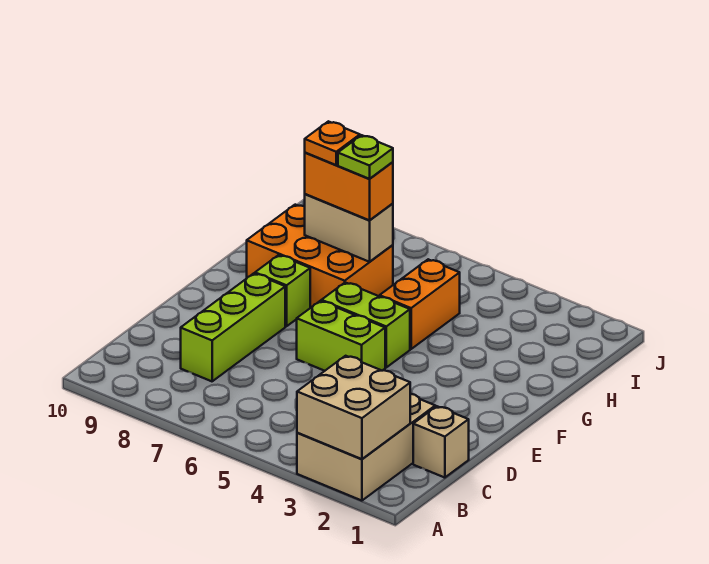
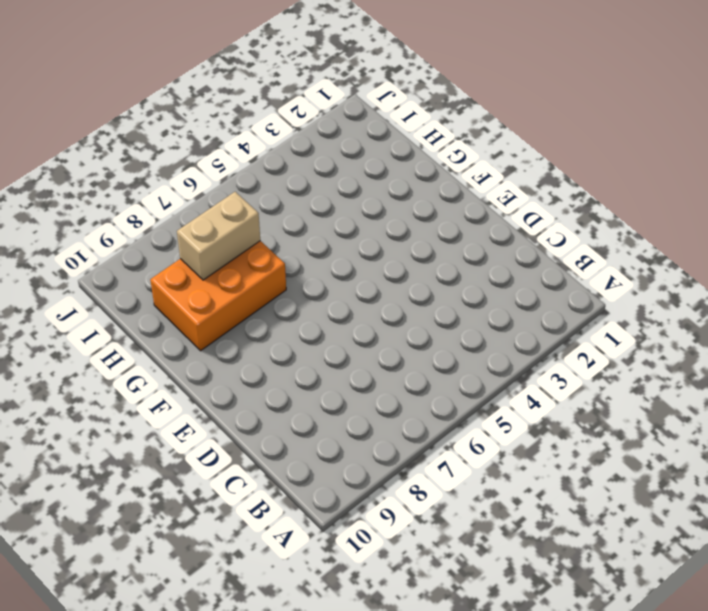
none -> tan brick A2:C3 level 1
none -> tan brick C1 level 1
none -> lime brick C8:E8 level 1

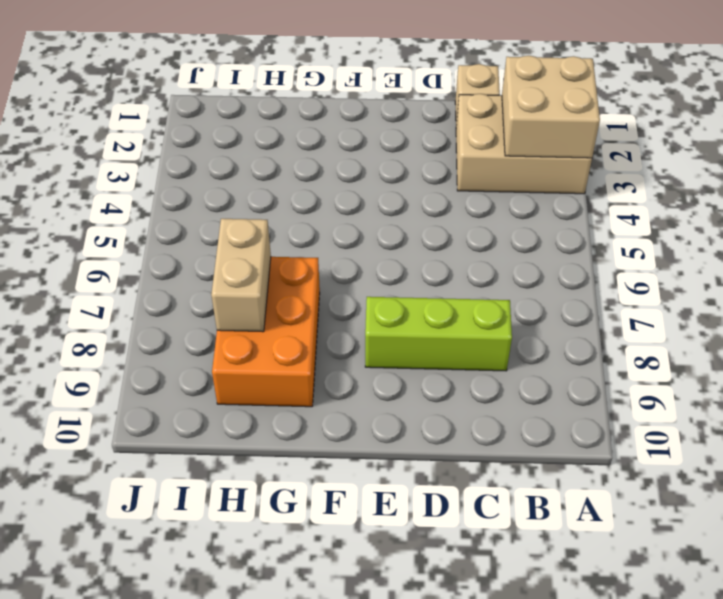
none -> lime brick E5:E6 level 1
none -> lime brick F5:F6 level 1
none -> lime brick F8 level 1

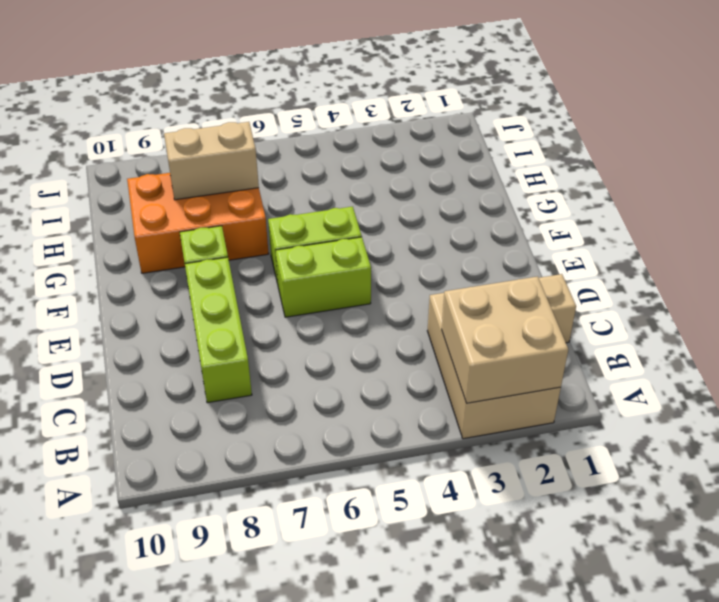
none -> orange brick G5:H5 level 1
none -> orange brick H7:H8 level 3
none -> lime plate H7 level 4

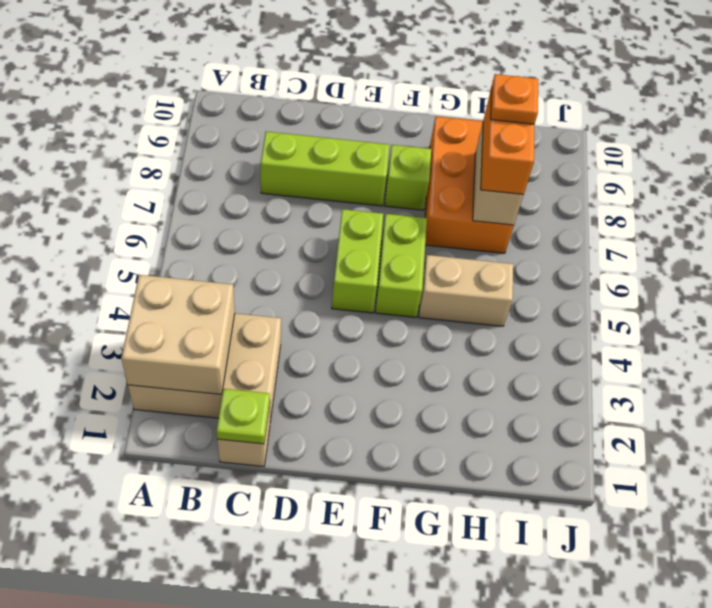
lime plate C1 level 2 -> lime plate H7 level 4
tan brick G5:H5 level 1 -> orange brick G5:H5 level 1

